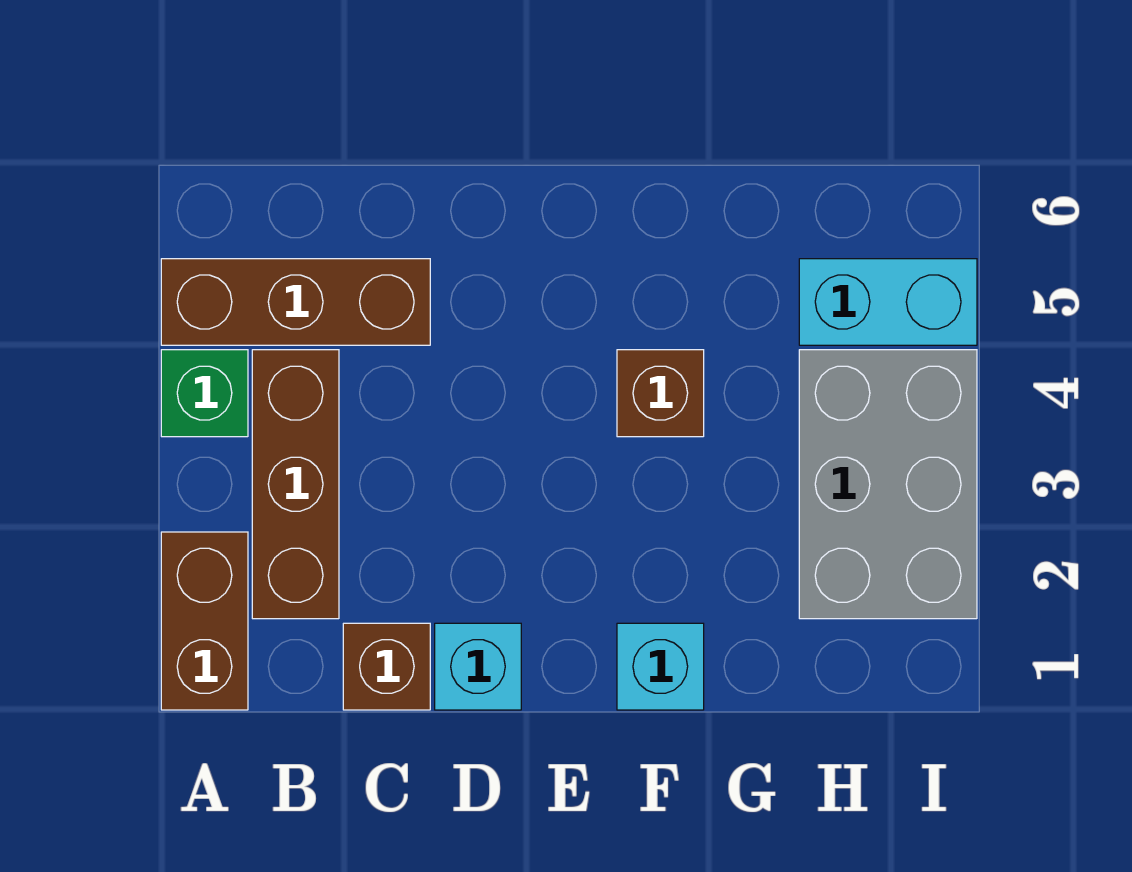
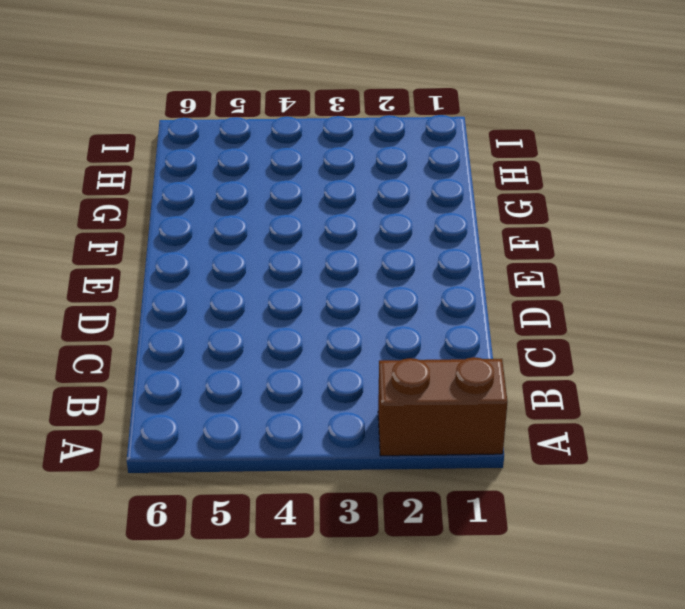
none -> green brick A4 level 1
none -> brown brick A5:C5 level 1

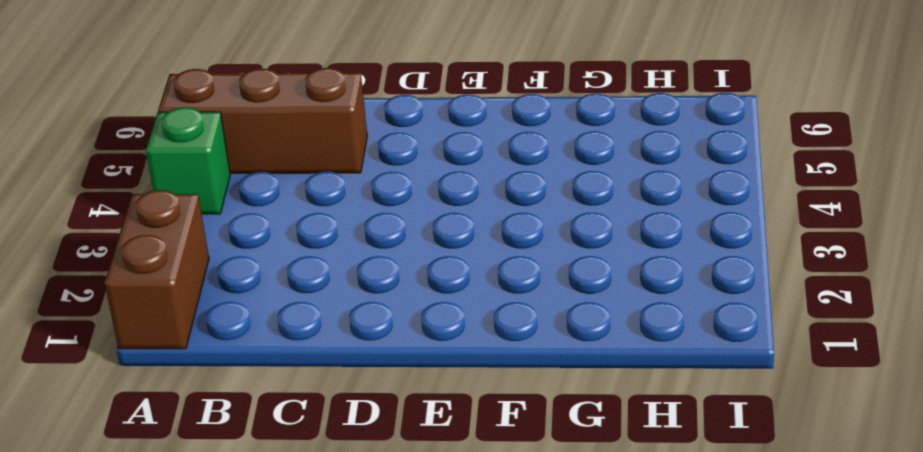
none -> brown brick B2:B4 level 1
none -> brown brick C1 level 1

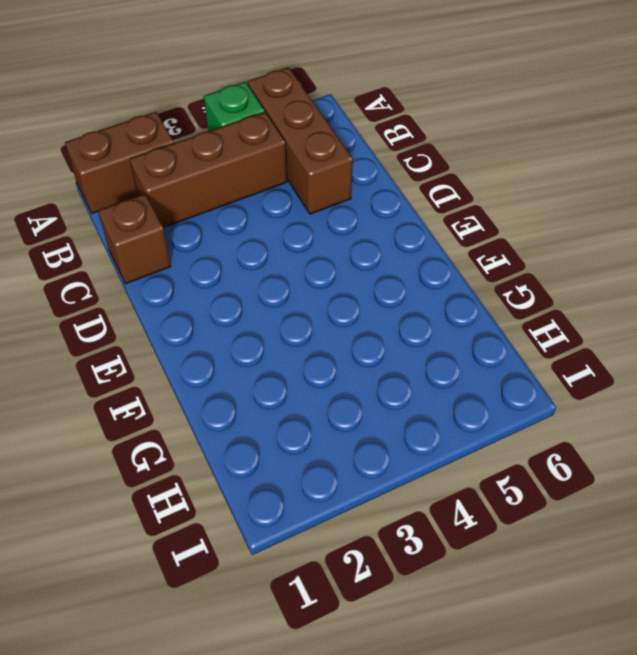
none -> cyan brick D1 level 1
none -> cyan brick F1 level 1

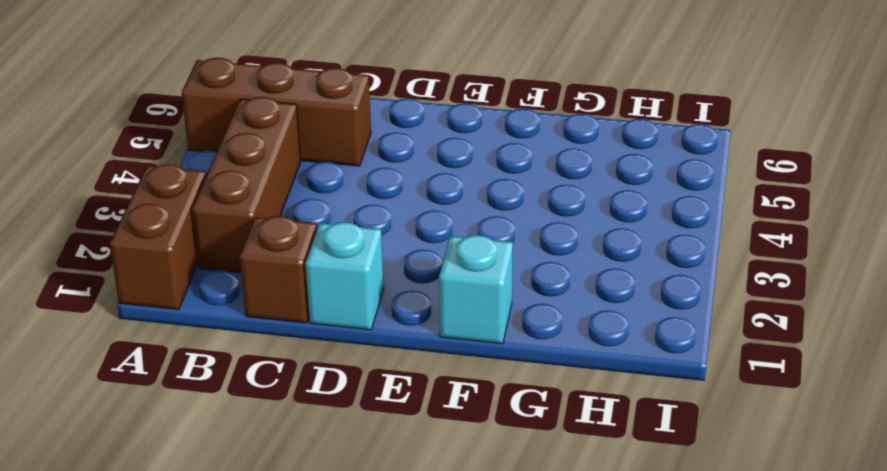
none -> green brick A4 level 1
none -> brown brick F4 level 1

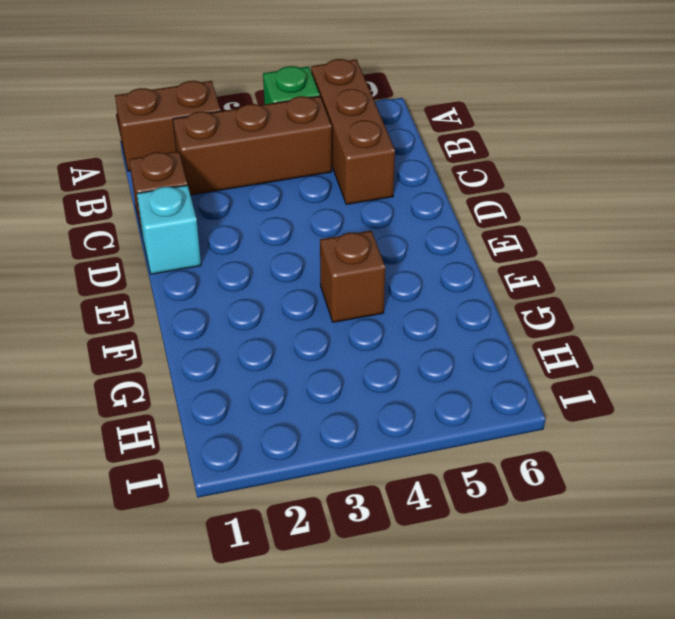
none -> cyan brick F1 level 1
none -> grey brick H2:I4 level 1

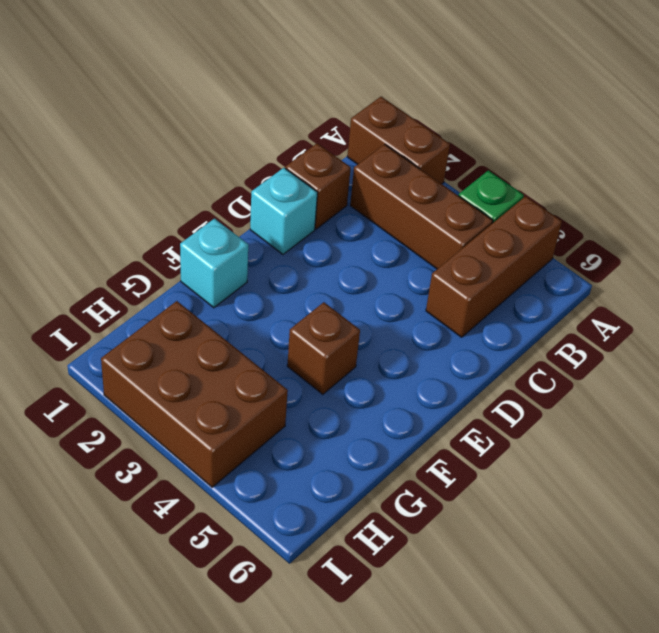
brown brick H2:I4 level 1 -> grey brick H2:I4 level 1
none -> cyan brick H5:I5 level 1

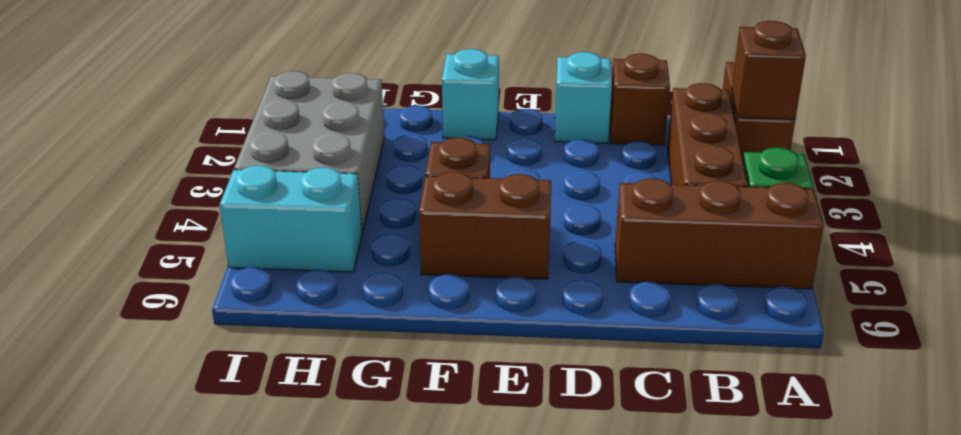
brown brick A2 level 2 -> none
brown brick E5:F5 level 1 -> none

